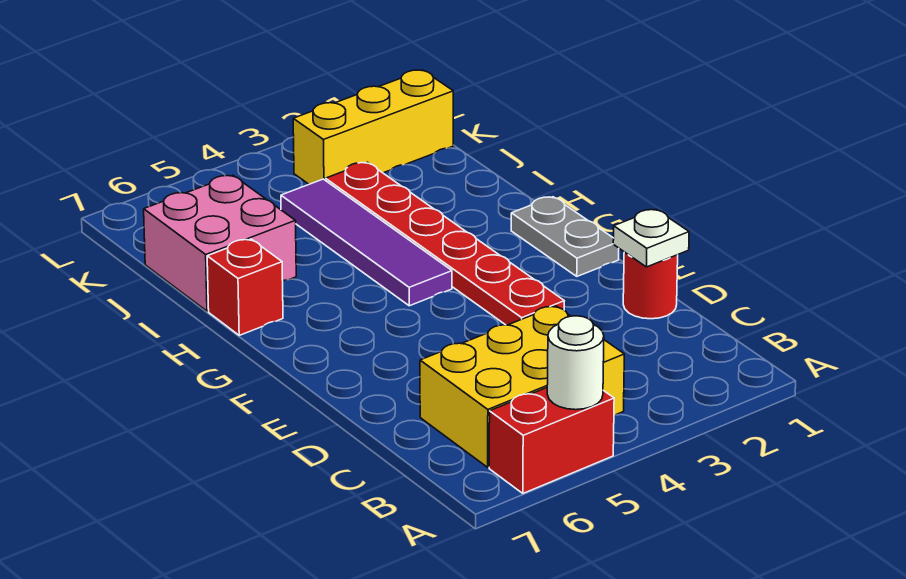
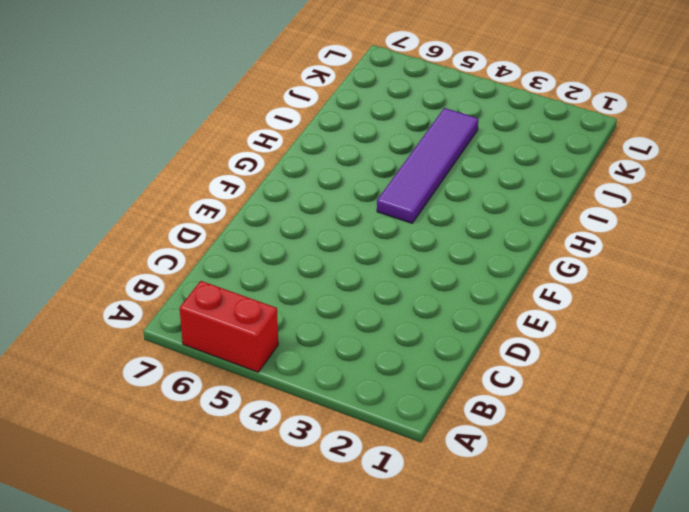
none -> yellow brick B4:C6 level 1
none -> red round brick D1 level 1

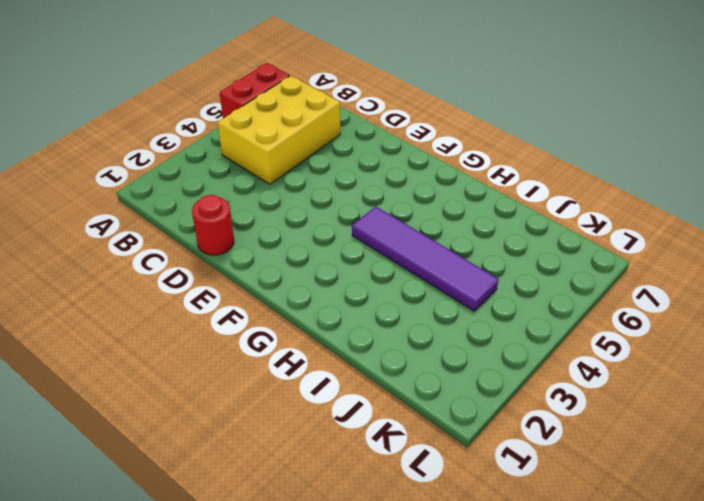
none -> red plate E3:J3 level 1
none -> grey plate F1:G1 level 1

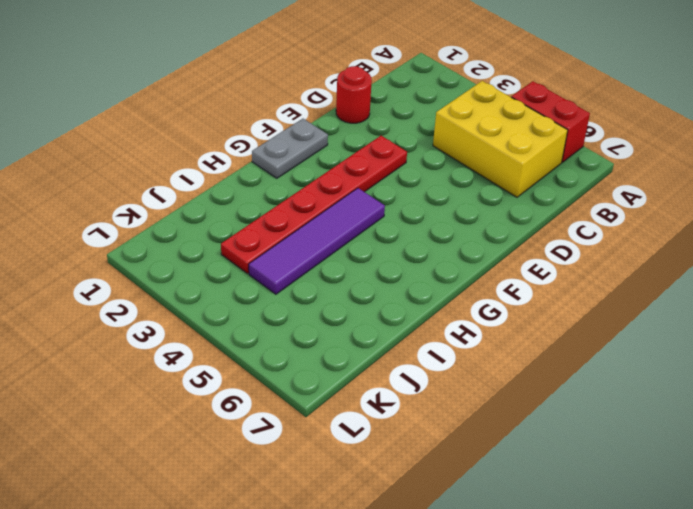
none -> red brick H7 level 1
none -> pink brick I6:J7 level 1

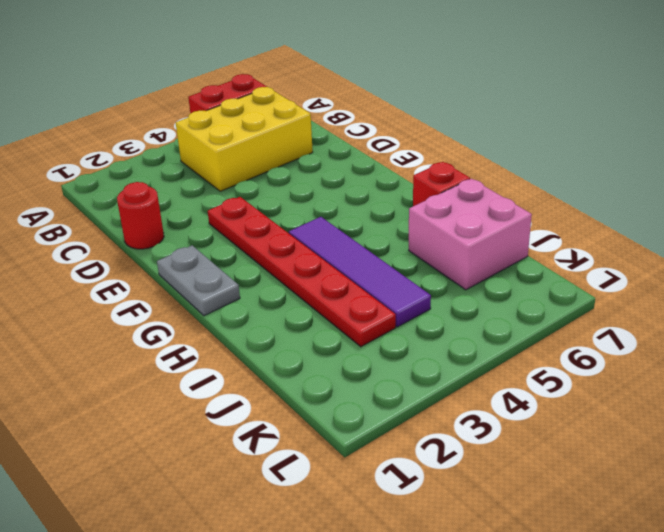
none -> yellow brick K1:K3 level 1
none -> white round brick A5 level 2

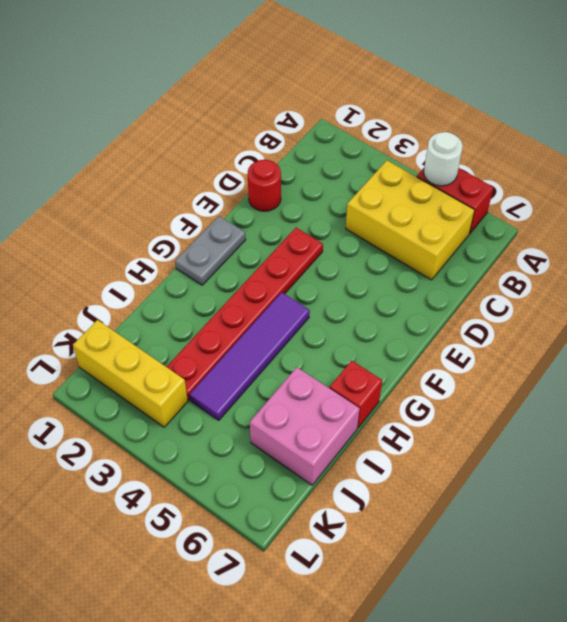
none -> white plate D1 level 2

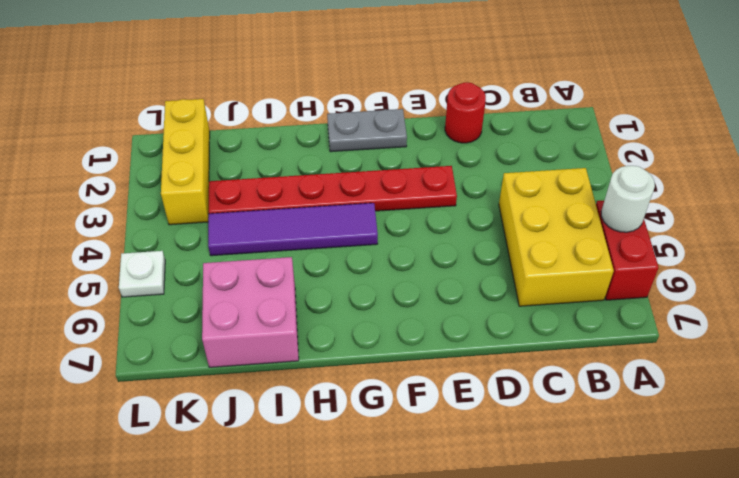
white plate L5 level 1 -> white plate D1 level 2
none -> red brick H7 level 1

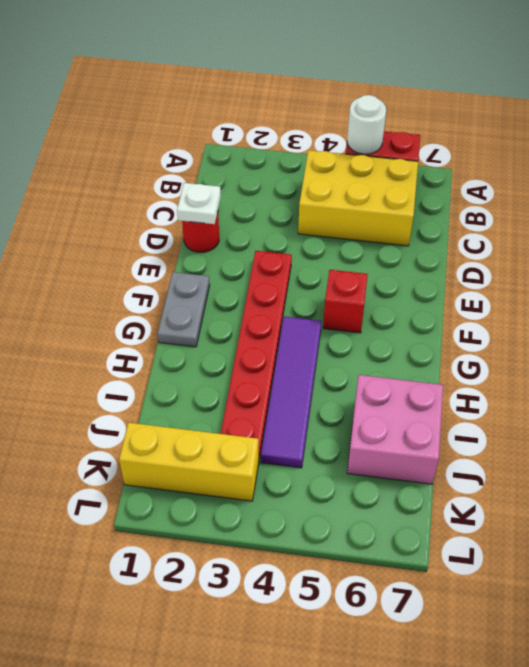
red brick F5 level 1 -> red brick H7 level 1

